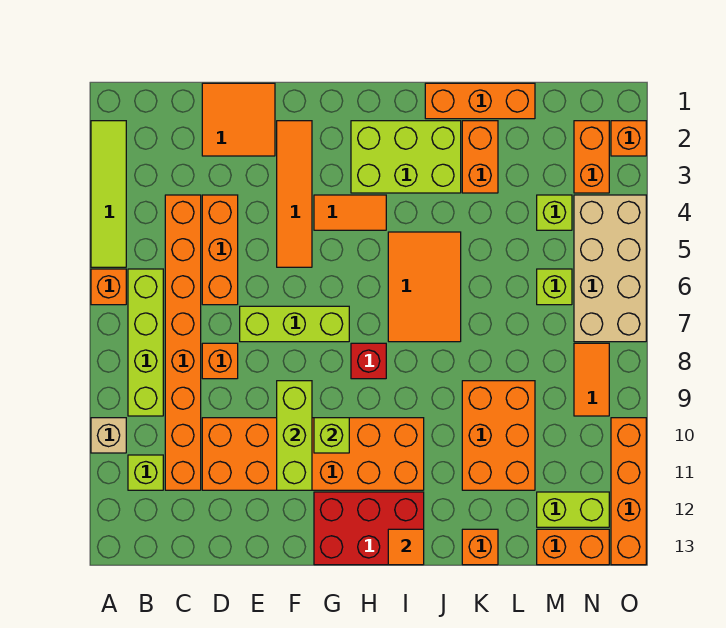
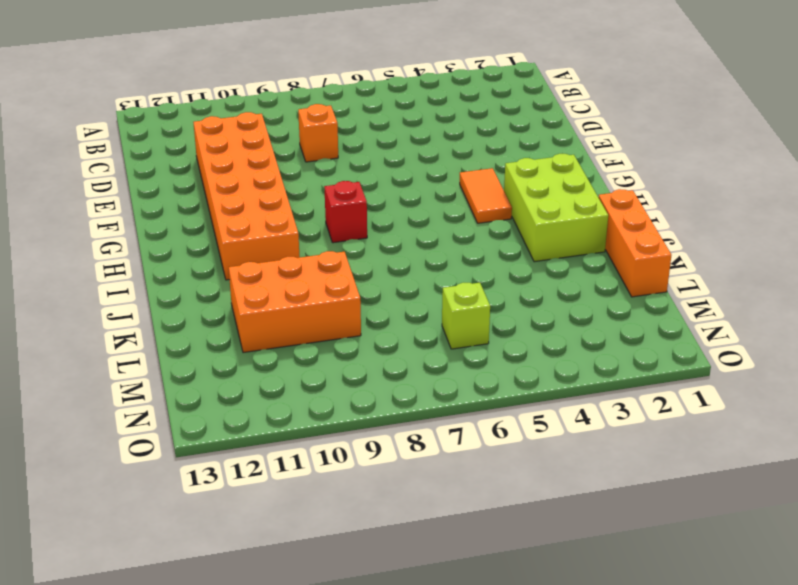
none -> lime tile A2:A5 level 1
none -> orange brick A6 level 1
none -> tan brick A10 level 1
none -> lime brick B6:B9 level 1

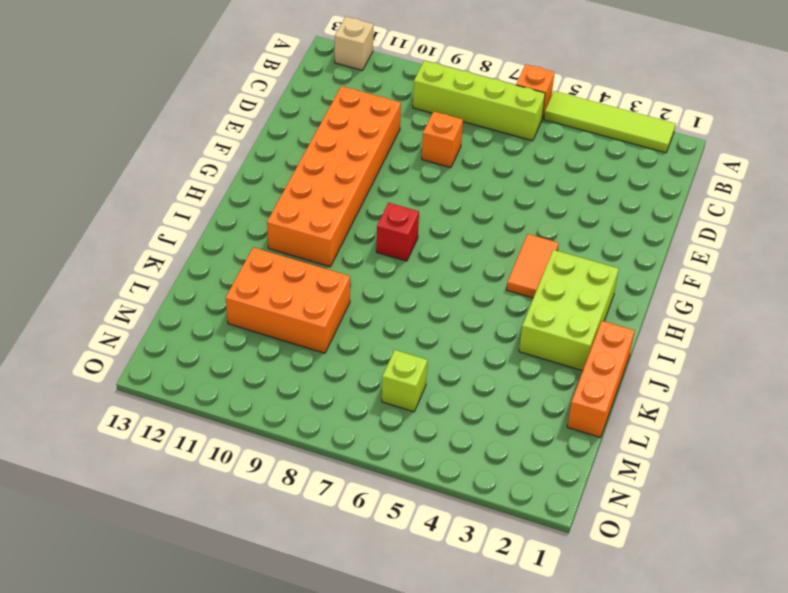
tan brick A12 level 1 -> tan brick A10 level 1
none -> lime brick B11 level 1
none -> orange brick C4:C11 level 1
none -> orange tile D1:E2 level 1
none -> orange brick D4:D6 level 1

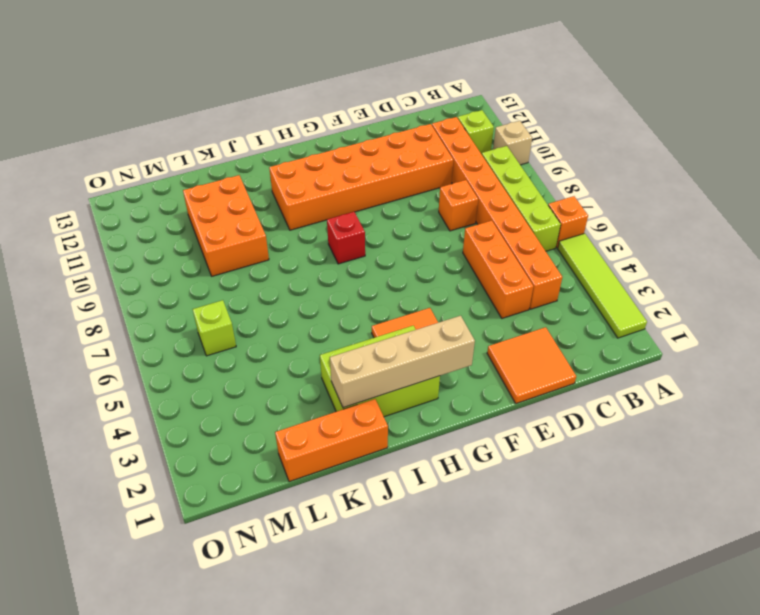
tan brick G2:J2 level 2 -> none
none -> lime brick E7:G7 level 1
none -> orange tile F2:F5 level 1
none -> red brick G12:I13 level 1
none -> orange tile I5:J7 level 1

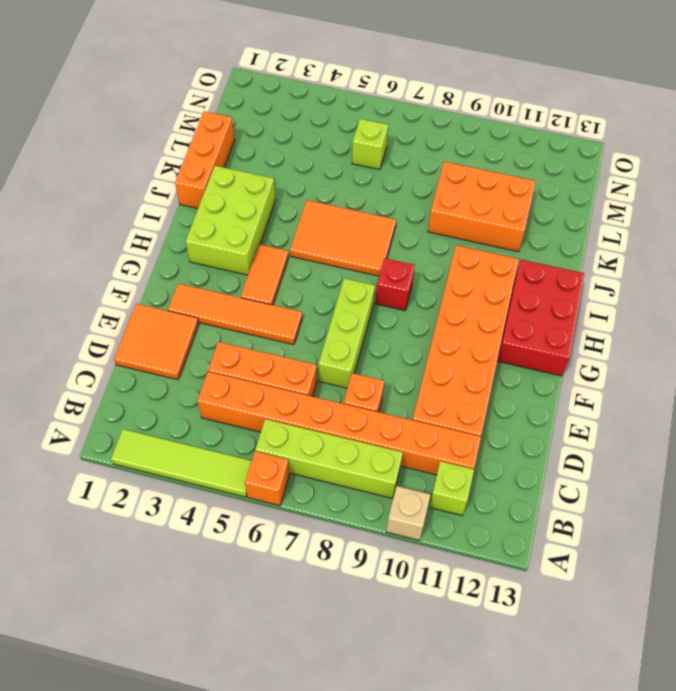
none -> orange brick K2:K3 level 1
none -> orange brick K13 level 1
none -> lime brick M4 level 1
none -> lime brick M12:N12 level 1

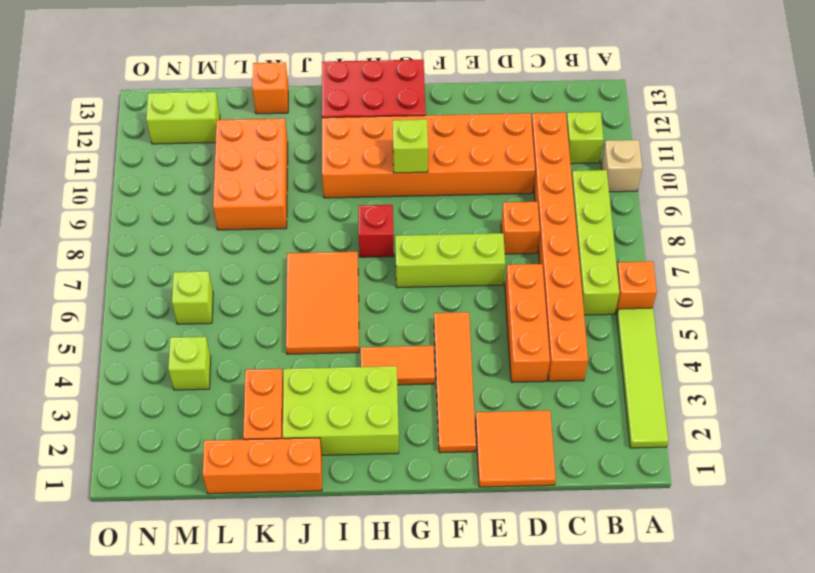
none -> orange brick M13:N13 level 1
none -> orange brick N2:N3 level 1
none -> tan brick N4:O7 level 1
none -> orange tile N8:N9 level 1

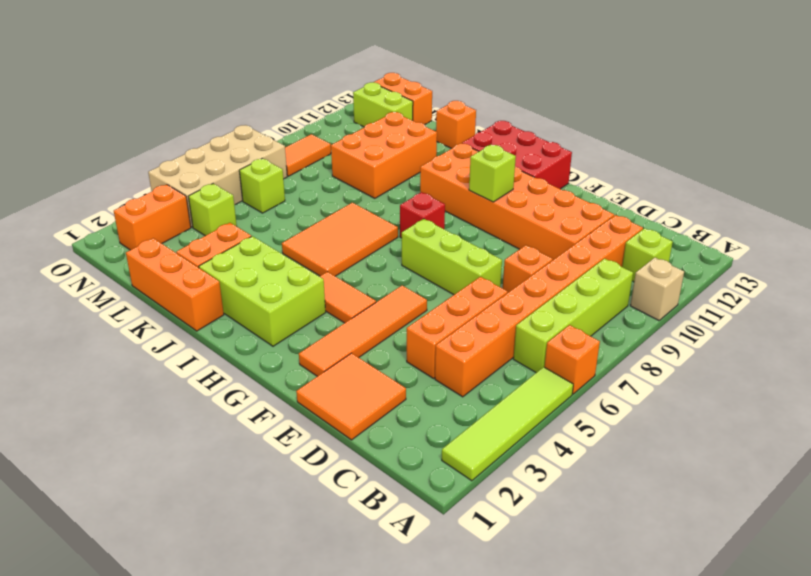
none -> orange brick O2 level 1
none -> orange brick O10:O13 level 1
none -> lime brick F9:F11 level 2
none -> orange tile I13 level 2

